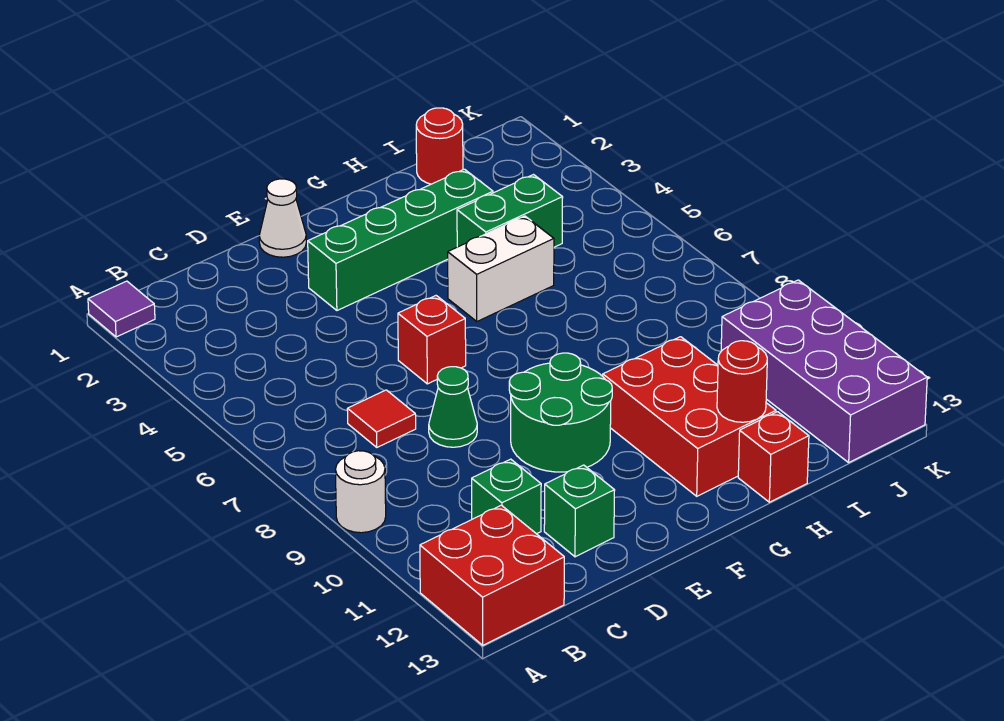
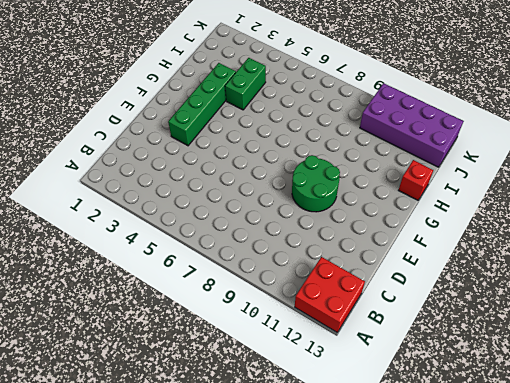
none -> purple tile A1 level 1
none -> white round brick A9 level 1
none -> red tile C7 level 1

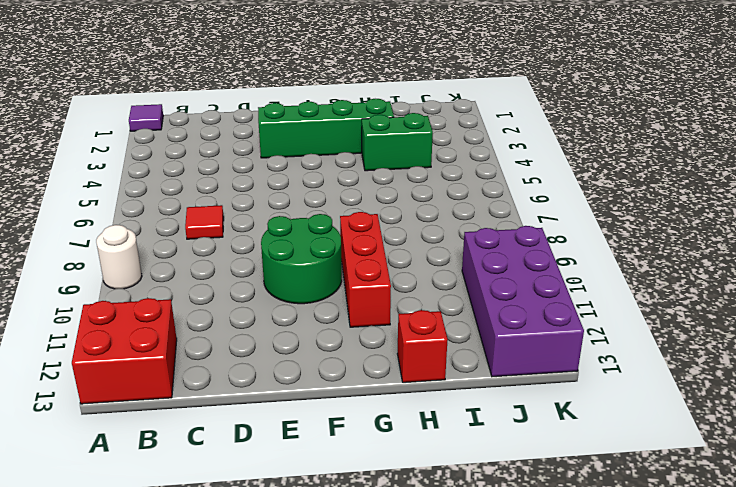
red brick G9:G11 level 1 -> red brick G10:H12 level 1
none -> green brick C11 level 1
none -> green cone D8 level 1
none -> green brick D12 level 1

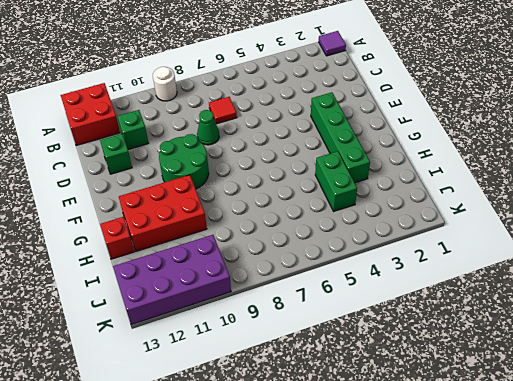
none -> white cone E1 level 1
none -> red brick E6 level 1
none -> white brick G5:H5 level 1

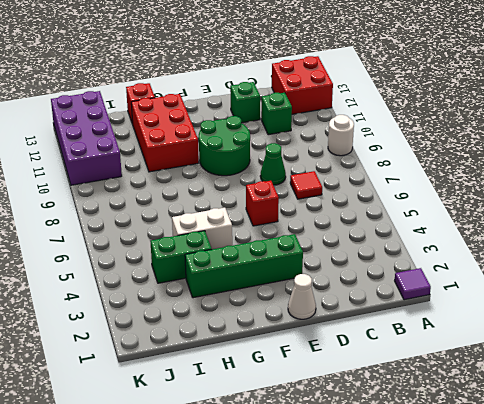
none -> red round brick I1 level 1
none -> red round brick H12 level 2

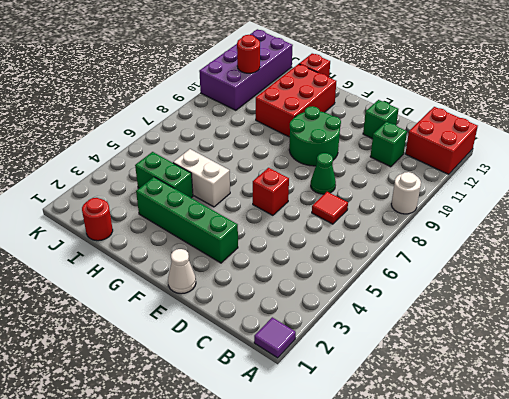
red round brick J11 level 2 -> red round brick H12 level 2

